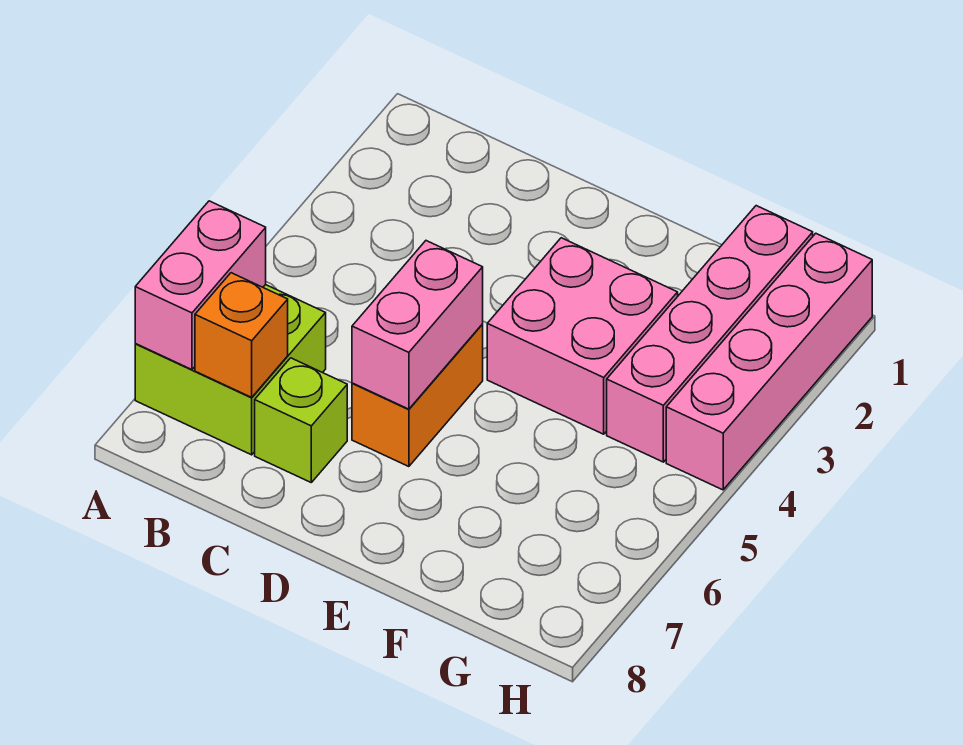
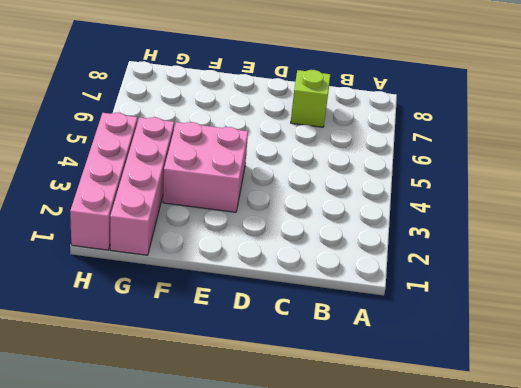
none -> lime brick A6:B7 level 1
none -> orange brick D5:D6 level 1

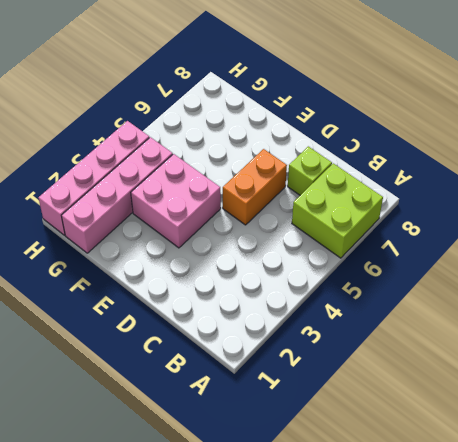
none -> pink brick A6:A7 level 2
none -> orange brick B7 level 2

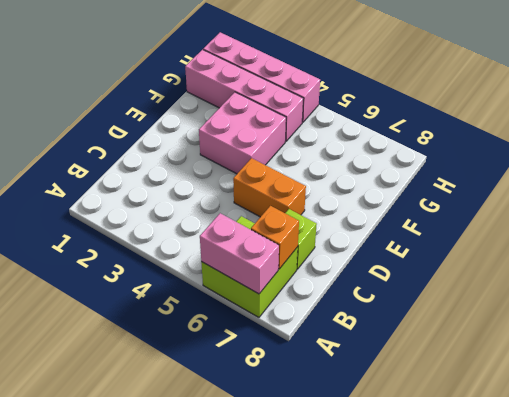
none -> pink brick D5:D6 level 2

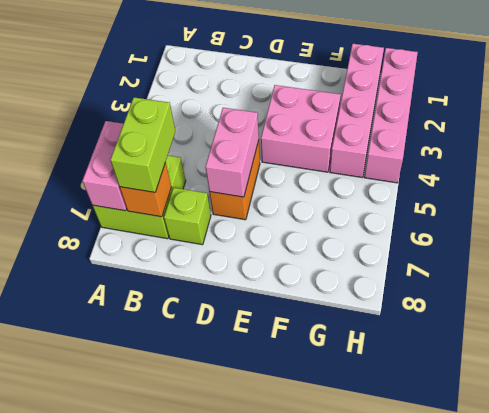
lime brick B6:B7 level 3 -> none

